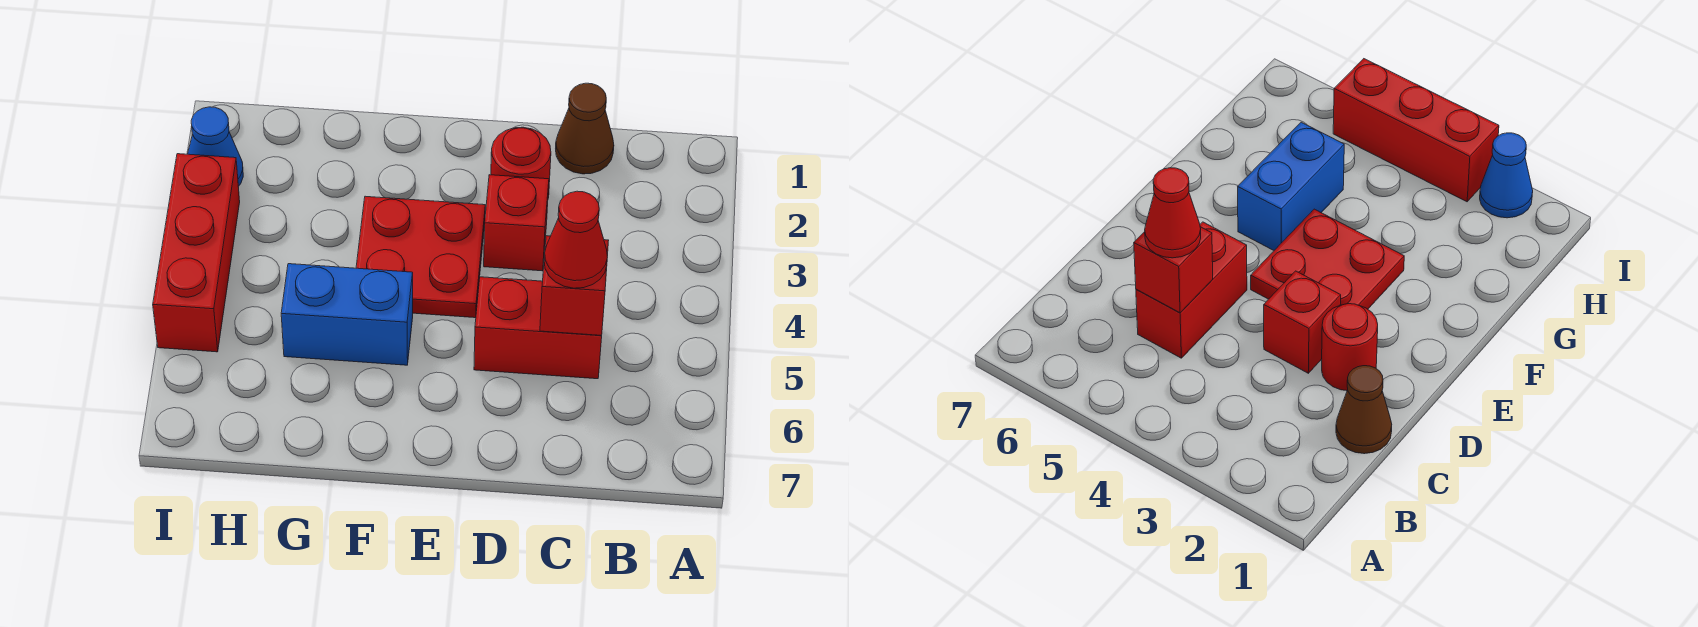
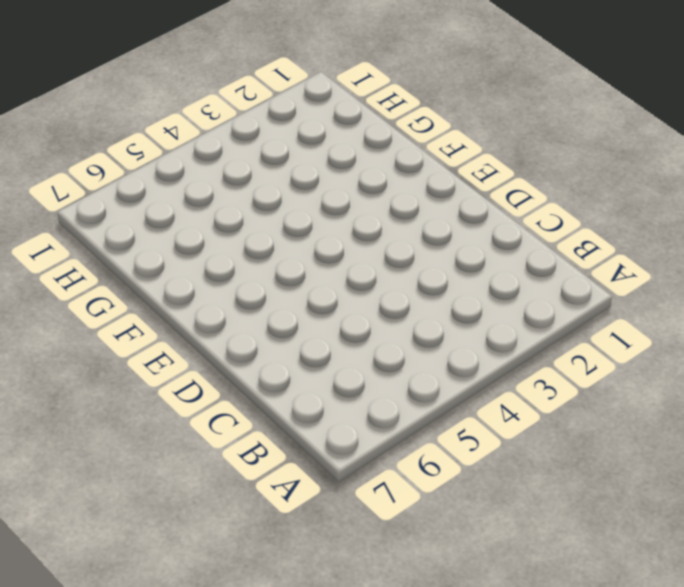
none -> brown cone C1 level 1
none -> red brick C5:D5 level 1

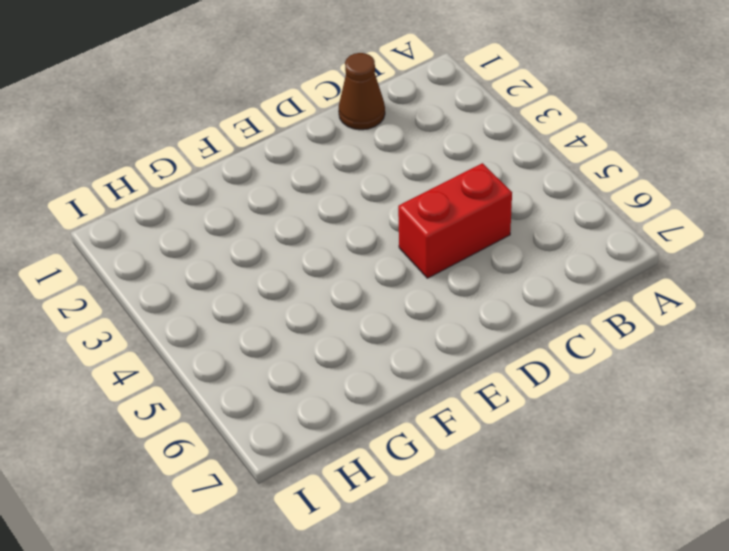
none -> red round brick D2 level 1
none -> red brick D3 level 1

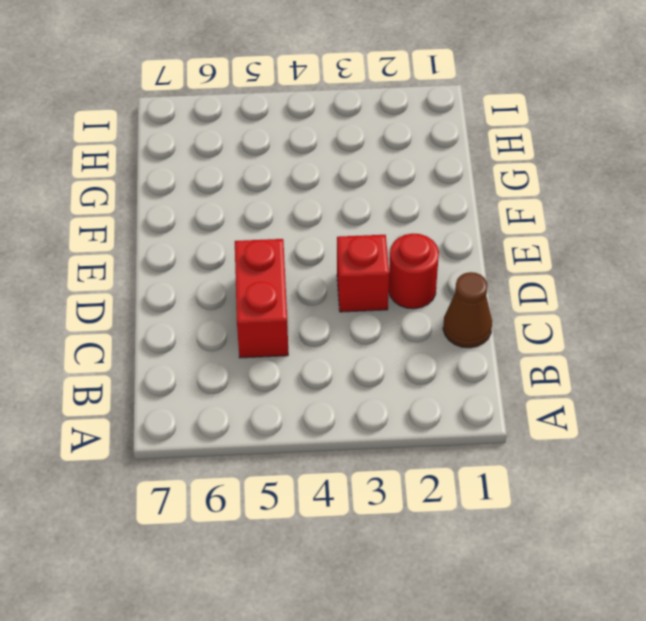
none -> red plate E3:F4 level 1
none -> blue brick F5:G5 level 1

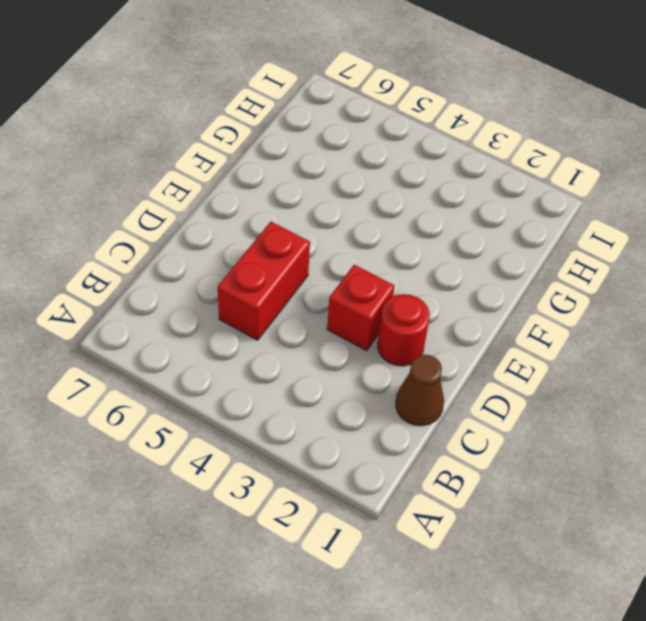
none -> red plate E3:F4 level 1
none -> blue brick F5:G5 level 1

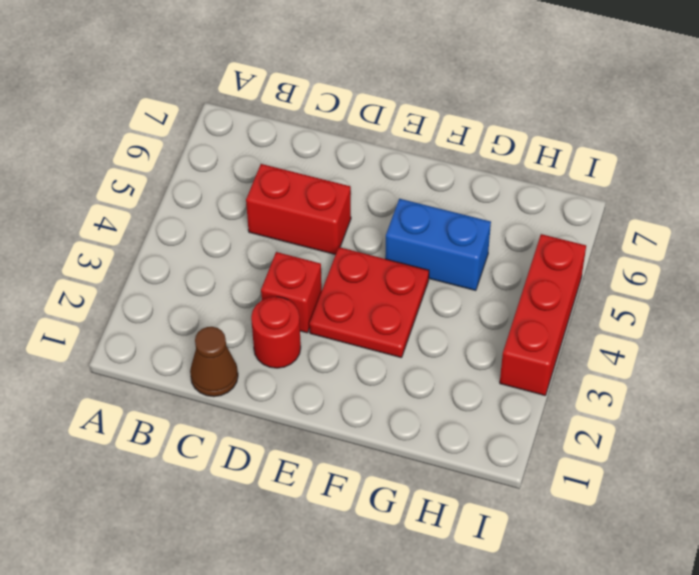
none -> blue cone I2 level 1
none -> red brick C5 level 2

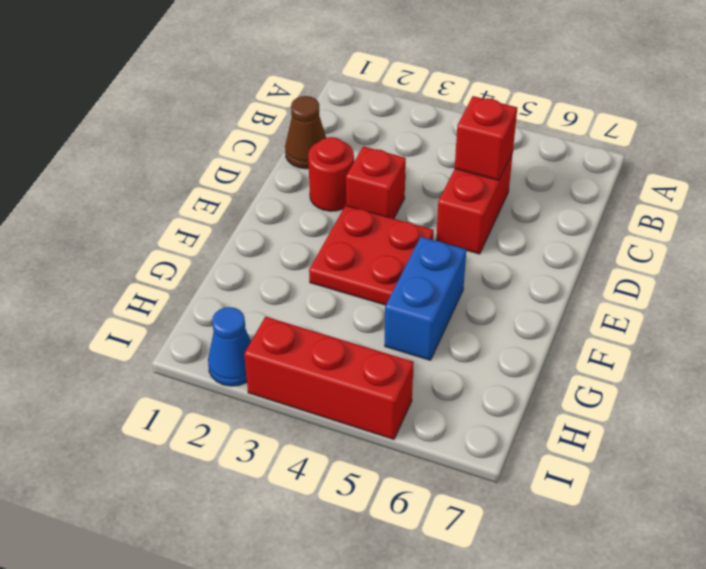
none -> red cone C5 level 3

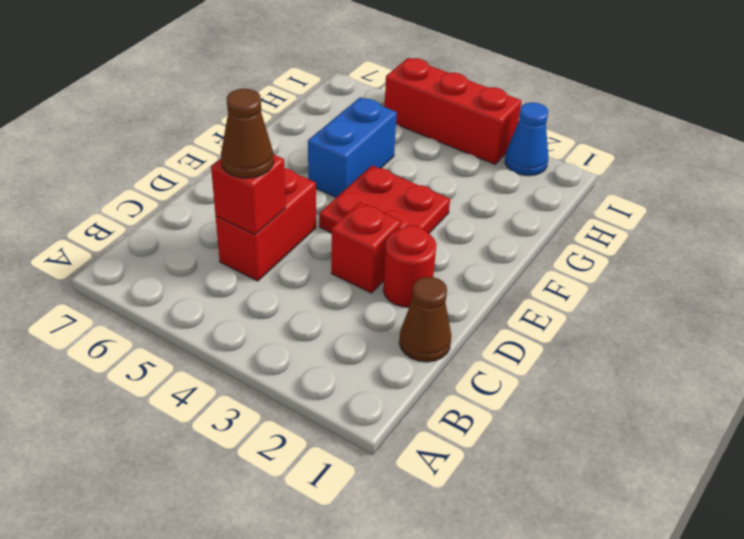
brown cone C5 level 3 -> red cone C5 level 3

